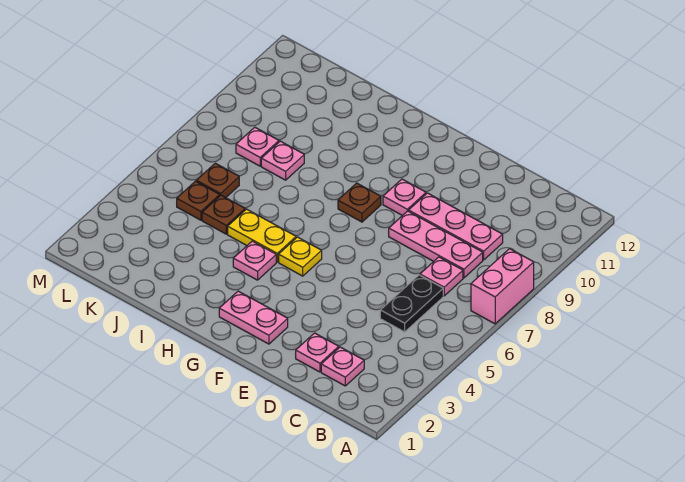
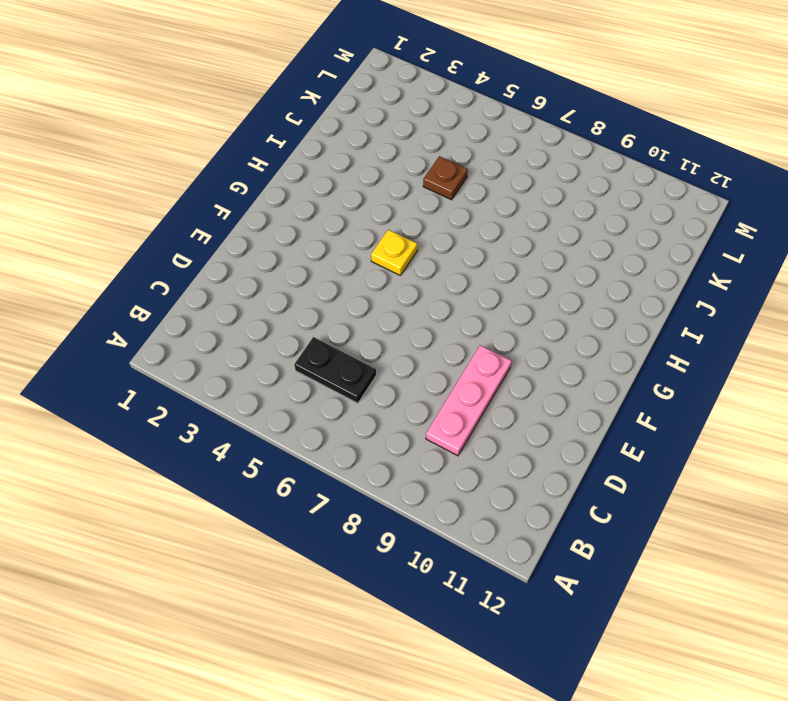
none -> pink brick A7:A8 level 1
none -> pink plate C2 level 1
none -> pink plate C7 level 1

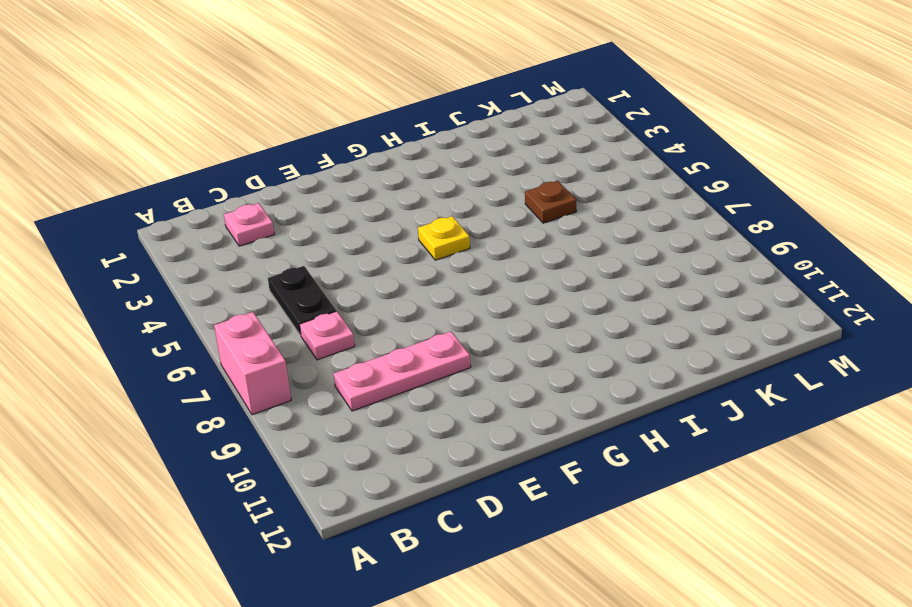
none -> pink plate C8:E8 level 1
none -> pink plate D2 level 1
none -> pink plate F2:G2 level 1

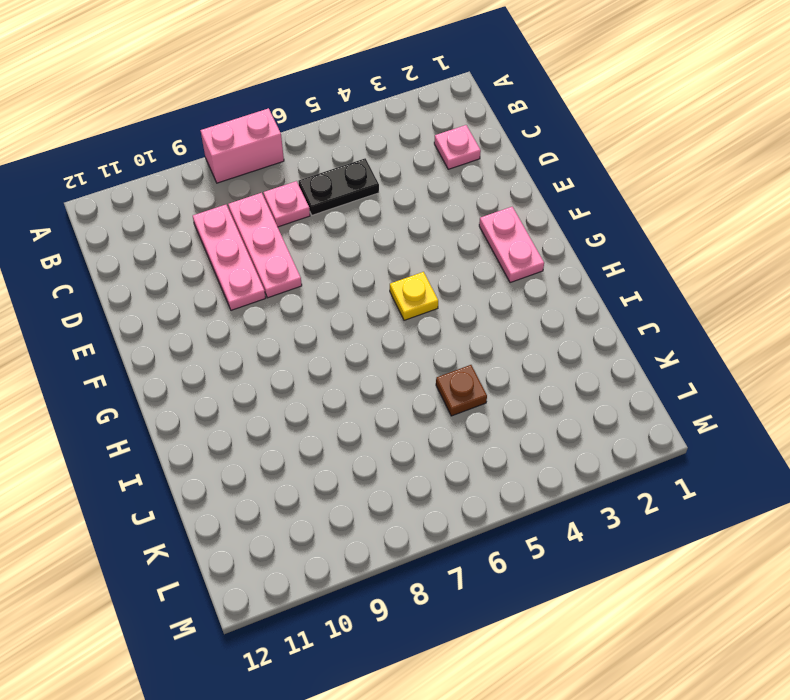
none -> pink plate D2 level 1
none -> pink plate F9 level 1
none -> brown plate G8 level 1

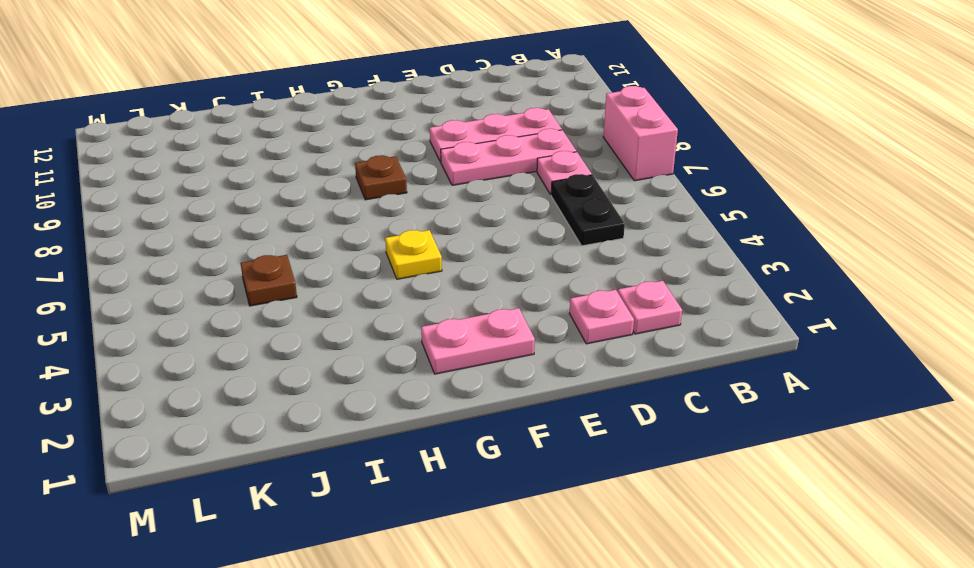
none -> pink plate F9 level 1
none -> pink plate H4 level 1
none -> yellow plate H5:I5 level 1

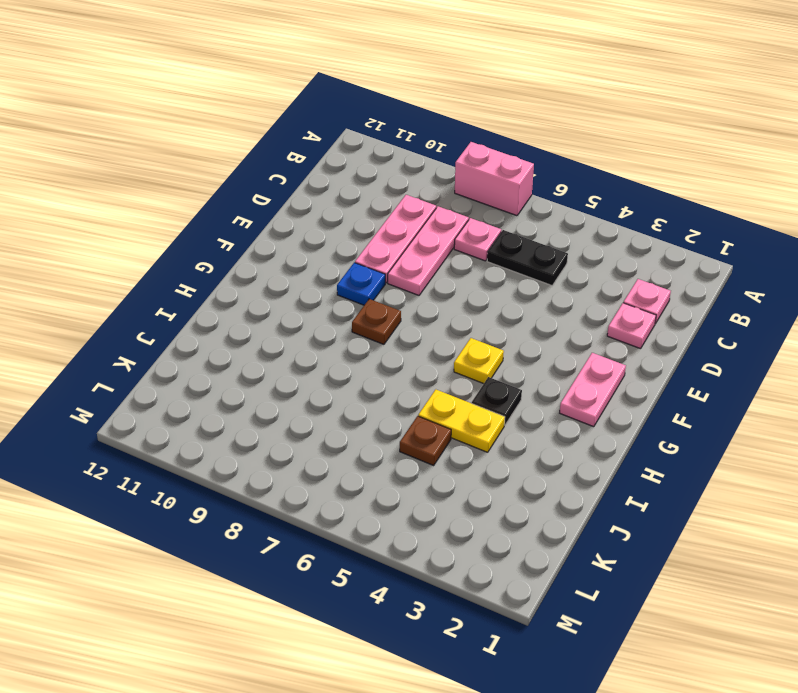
blue plate F9 level 1 -> pink plate F9 level 1
black plate H4 level 1 -> pink plate H4 level 1
yellow plate I4:I5 level 1 -> yellow plate H5:I5 level 1
none -> pink plate J8 level 1
none -> brown plate K5 level 1
none -> brown plate K6 level 1

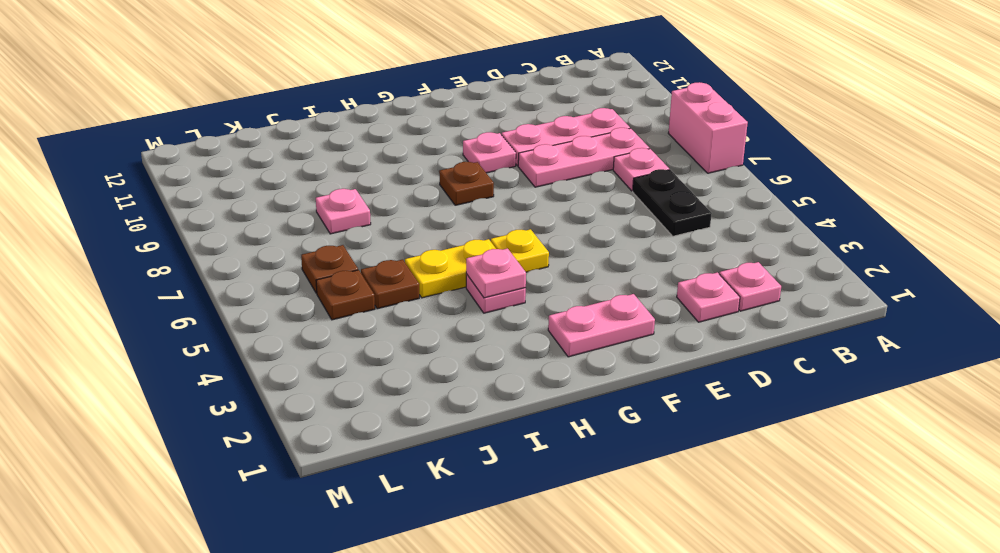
pink plate H4 level 2 -> pink plate K8 level 1

